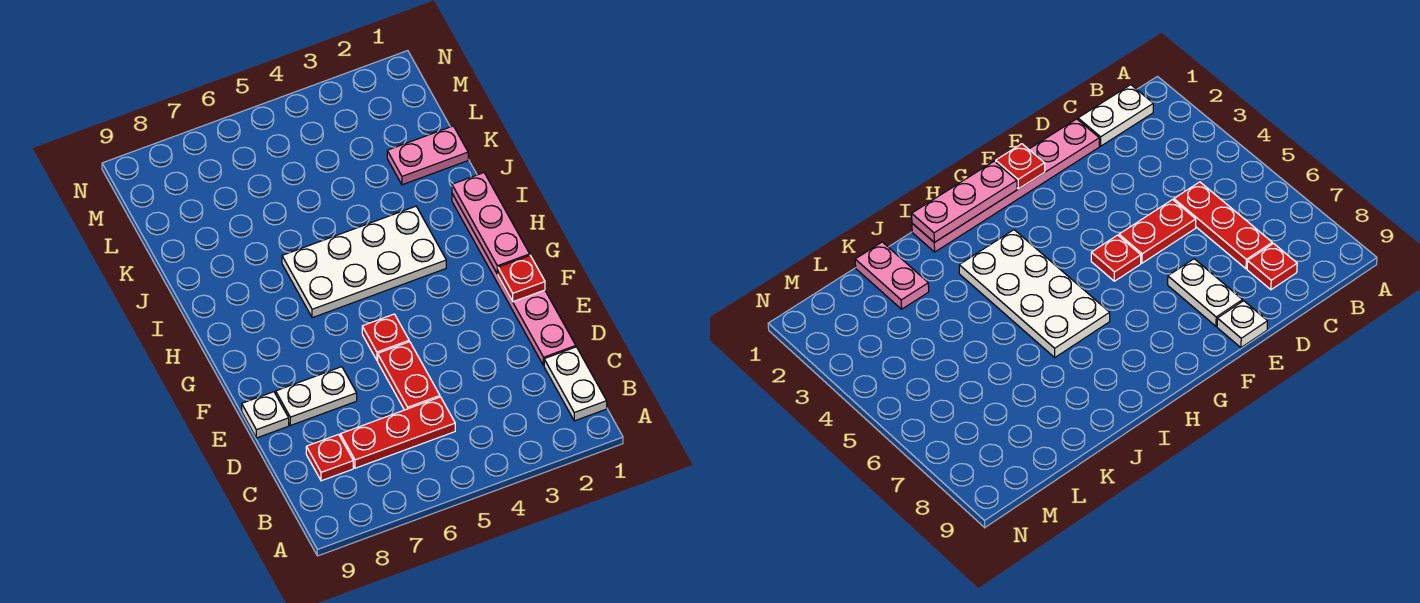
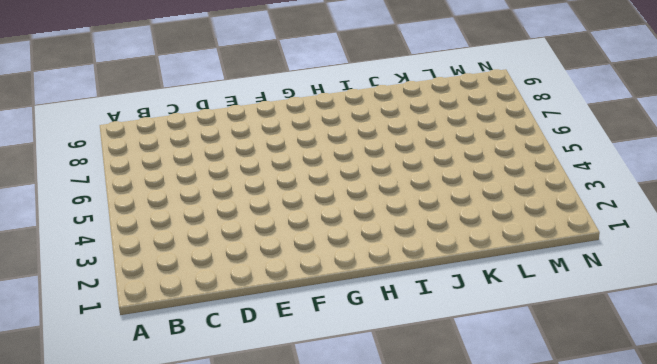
none -> white plate B1:C1 level 1
none -> red plate C5:C7 level 1
none -> red plate C8 level 1

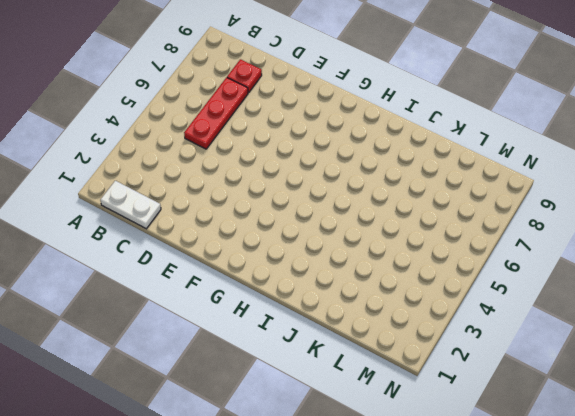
none -> pink plate D1:I1 level 1
none -> red plate D5:E5 level 1
none -> white plate E7:E8 level 1

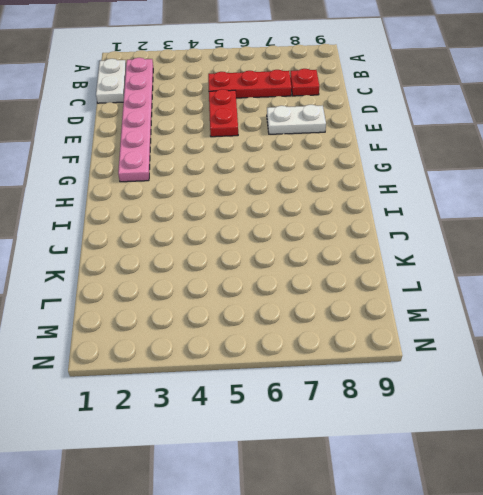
pink plate B2:G2 level 1 -> pink plate D1:I1 level 1
none -> white plate E9 level 1
none -> red plate F5 level 1
none -> white plate H3:I6 level 1

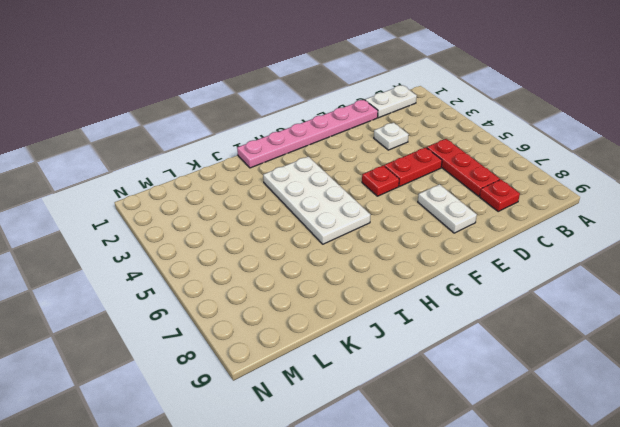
white plate D3 level 1 -> white plate E9 level 1
none -> pink plate K1:K2 level 1
none -> red plate F1 level 2
none -> pink plate G1:I1 level 2

